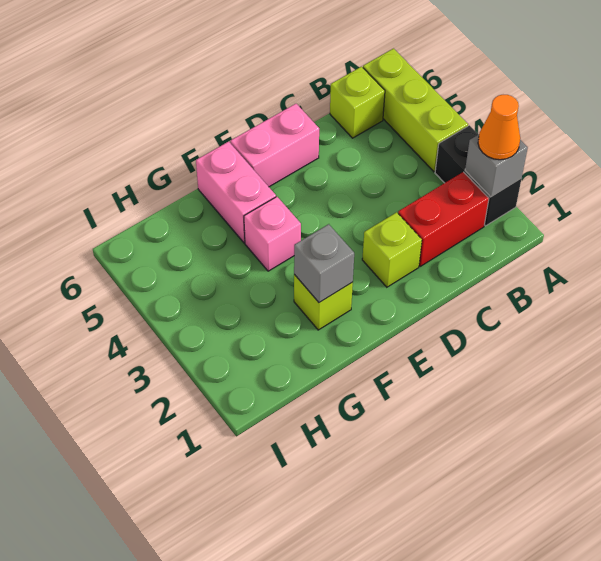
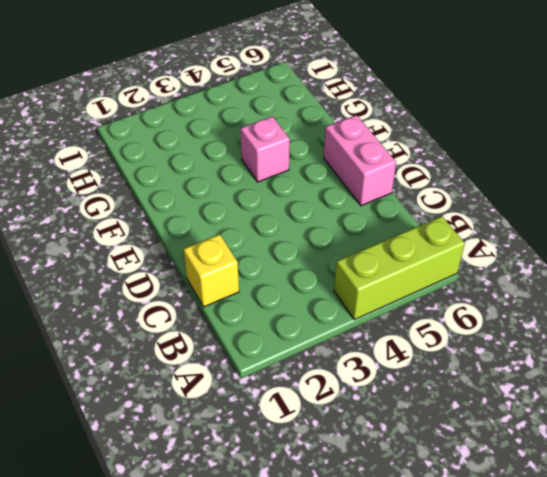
yellow brick C1 level 1 -> none
none -> black brick A2:A3 level 1
none -> red brick B2:C2 level 1
none -> lime brick B6 level 1

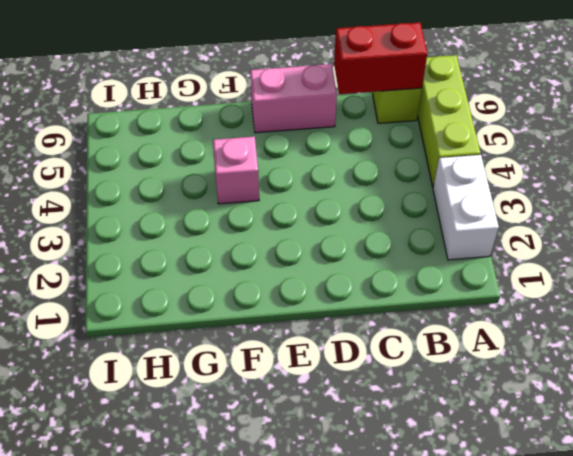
white brick A2:A3 level 1 -> black brick A2:A3 level 1
red brick B6:C6 level 2 -> red brick B2:C2 level 1
none -> lime brick D2 level 1
none -> lime brick F2 level 1
none -> pink brick F5:F6 level 1

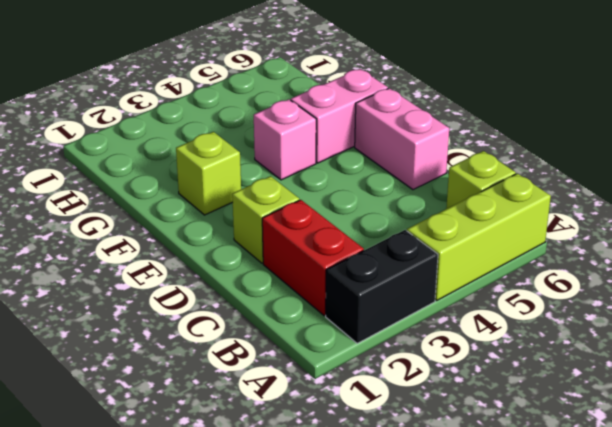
none -> grey brick A2 level 2
none -> grey brick F2 level 2
none -> orange cone A2 level 3

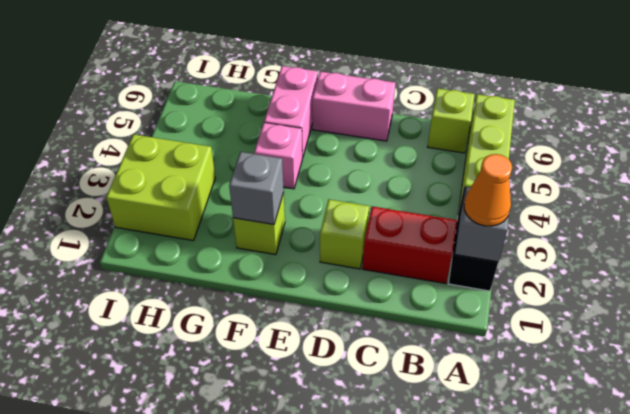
lime brick H2:I3 level 1 -> none

